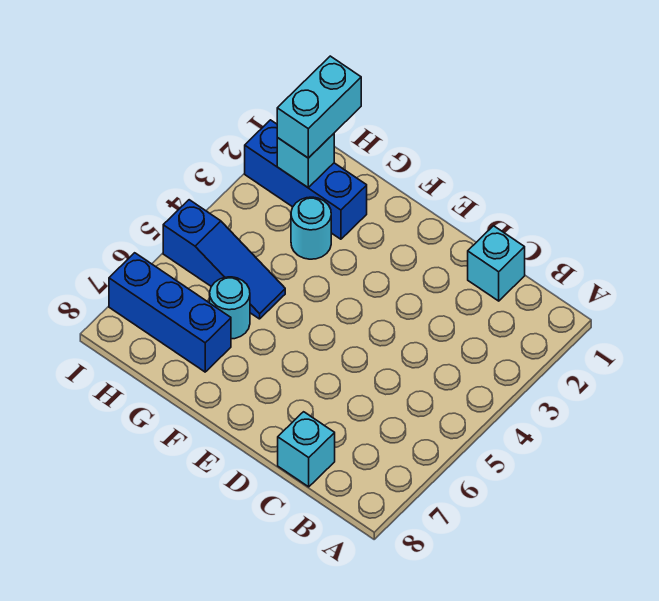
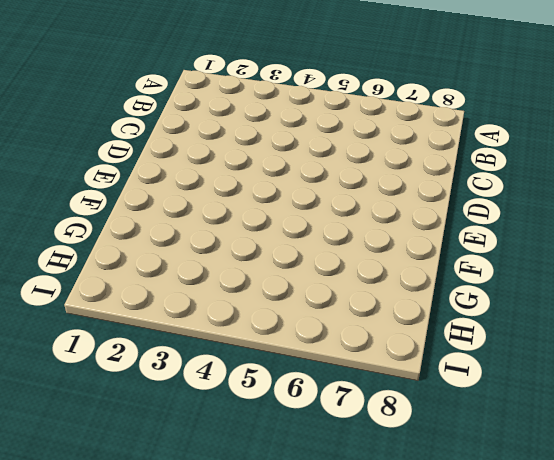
none -> cyan brick C1 level 1
none -> cyan brick C8 level 1

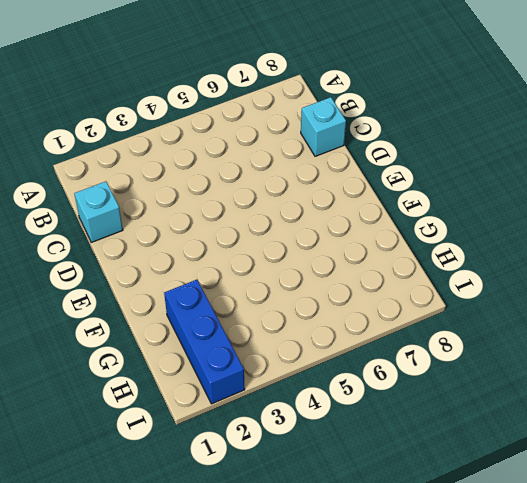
none -> cyan round brick G3 level 1
none -> blue slope G5:I5 level 1 top I

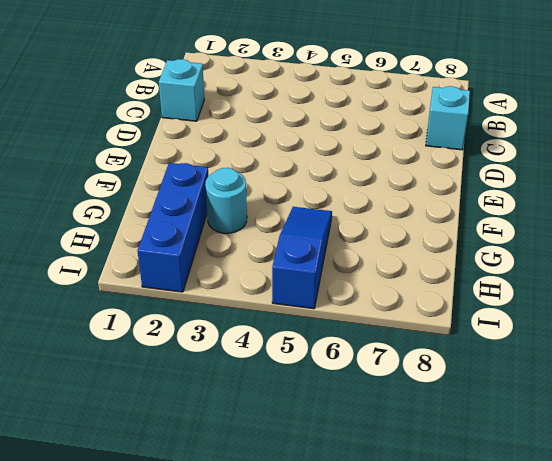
none -> cyan round brick G6 level 1
none -> blue brick G7:I7 level 1

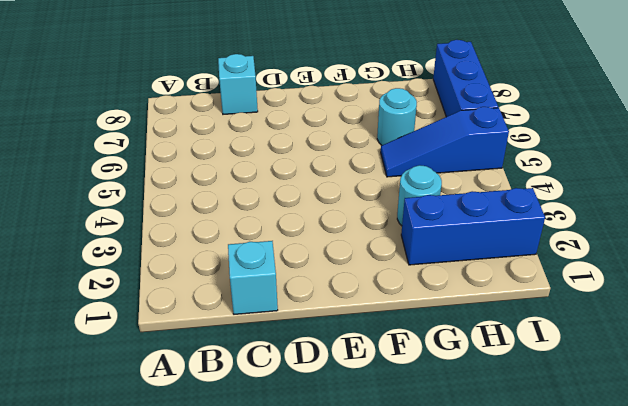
blue brick I6:I8 level 1 -> blue brick G7:I7 level 1
none -> cyan brick H2 level 2
none -> cyan brick H1:H2 level 3

